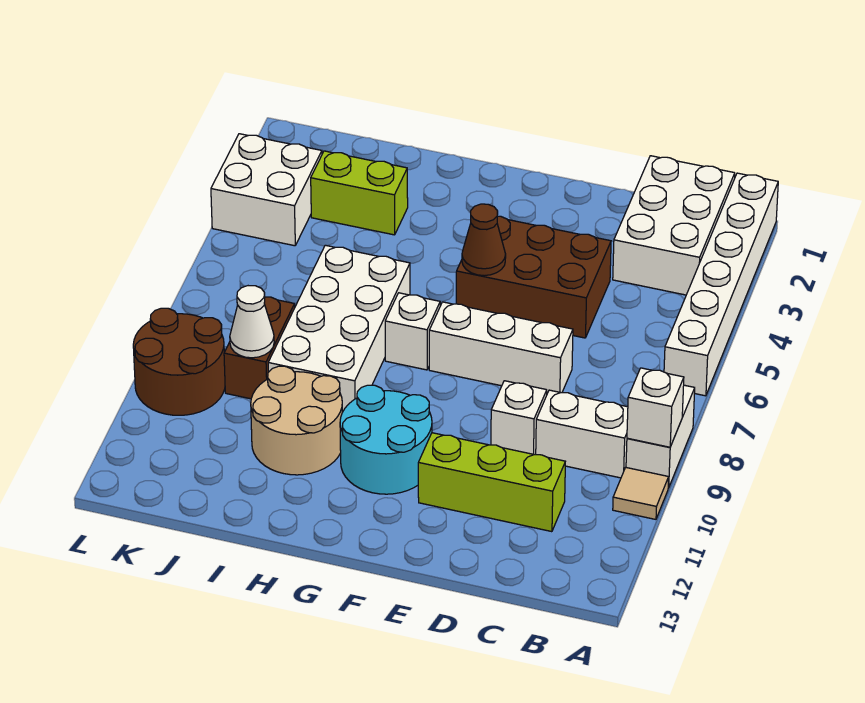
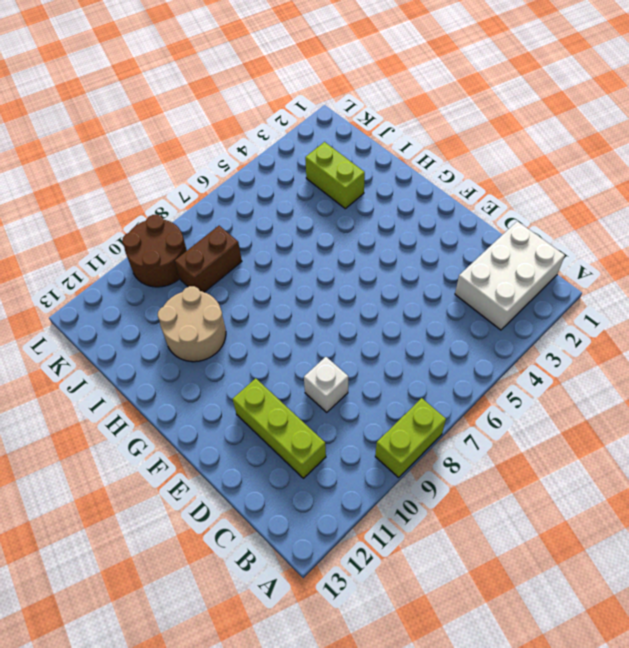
lime brick A8:A9 level 1 -> white brick A8:A9 level 1
none -> white brick A1:A6 level 1
none -> tan tile A10 level 1
none -> white brick B9:C9 level 1

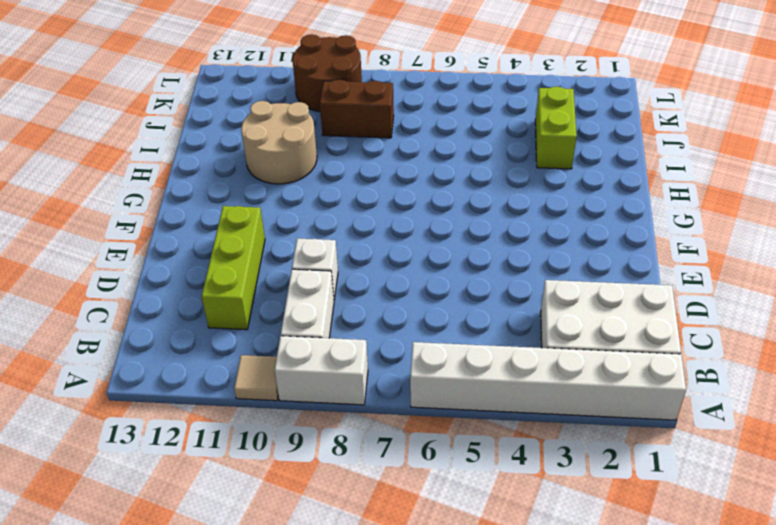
none -> brown brick D4:F5 level 1
none -> white brick D7:F7 level 1
none -> cyan round brick F10:G11 level 1

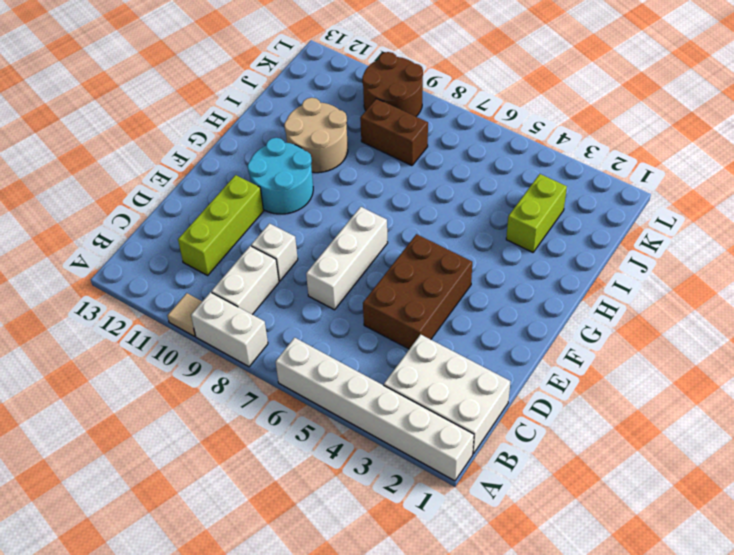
none -> white brick G7 level 1
none -> white brick H6:I9 level 1
none -> white brick K3:L4 level 1

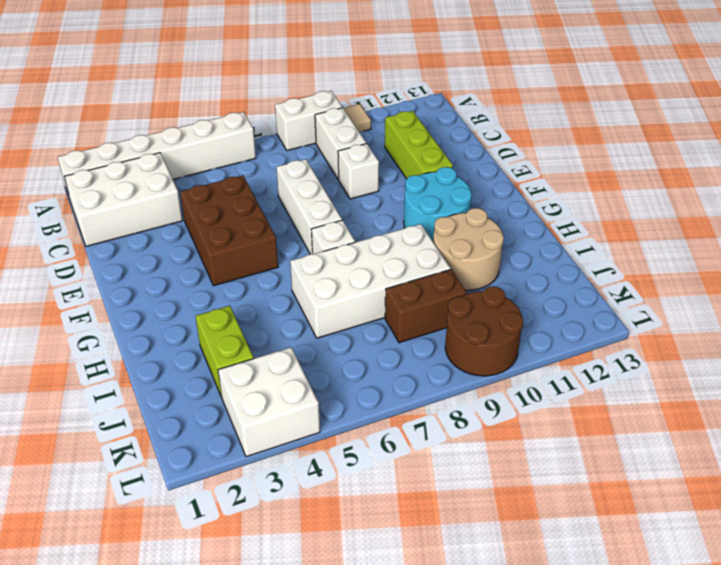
none -> white brick A9 level 2
none -> brown cone F5 level 2
none -> white cone J9 level 2

